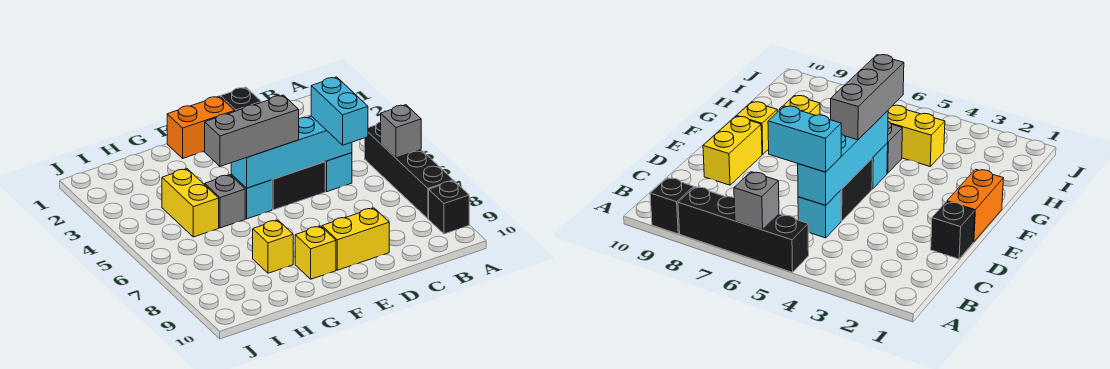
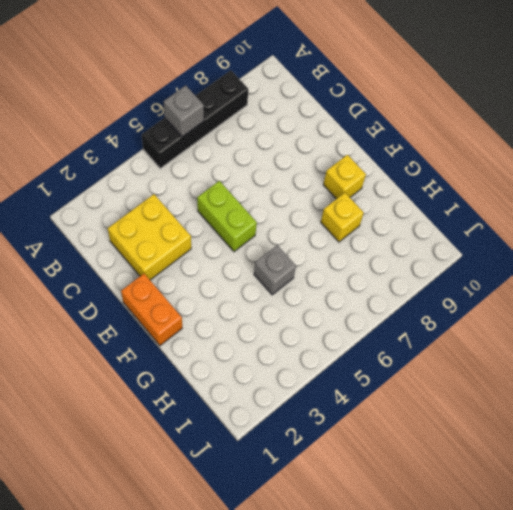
yellow brick C2:D3 level 1 -> none
lime brick D5:E5 level 1 -> black brick D5:E5 level 1
none -> black brick A9 level 1
none -> cyan brick C5 level 1
none -> black brick D1 level 1

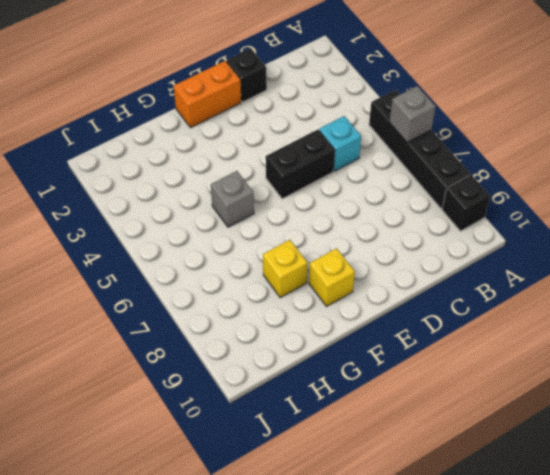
none -> yellow brick D9:E9 level 1
none -> cyan brick F5 level 1
none -> yellow brick H4:H5 level 1

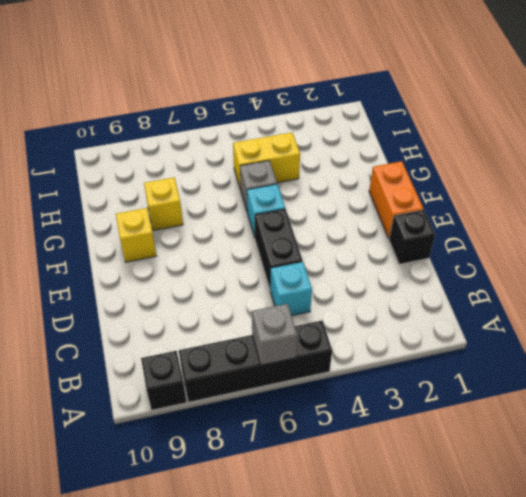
none -> yellow brick D9:E9 level 1
none -> cyan brick C5:F5 level 2
none -> cyan brick C5:C6 level 3

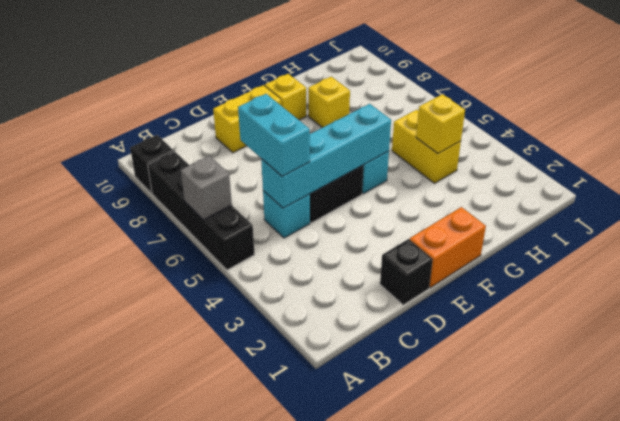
yellow brick H4 level 2 -> none
none -> grey brick G5 level 1
none -> grey brick E5:G5 level 3

